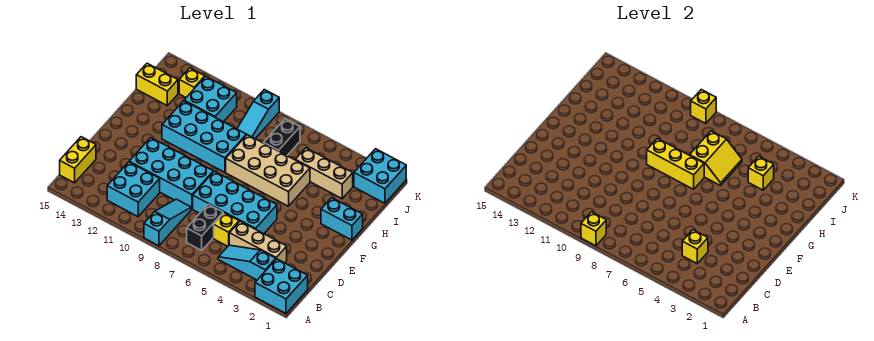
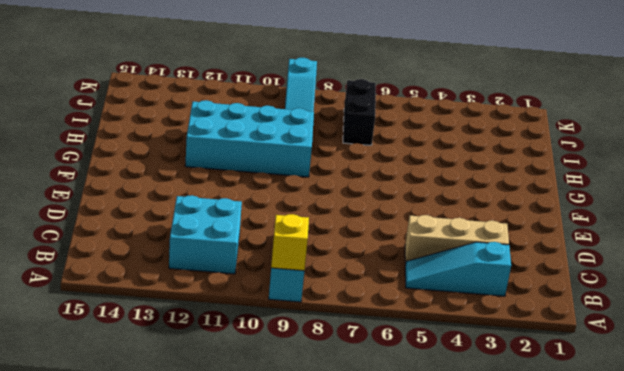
none -> cyan brick A1:B2 level 1
none -> black brick B7:C7 level 1
none -> yellow brick B15:C15 level 1

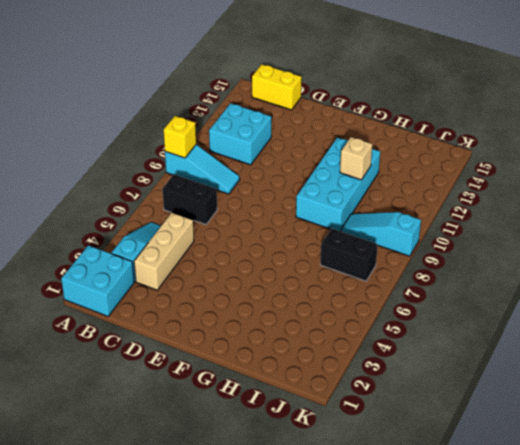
tan brick H11 level 2 -> none
none -> yellow brick C6 level 1
none -> cyan brick D5:E8 level 1
none -> cyan brick D9:E12 level 1

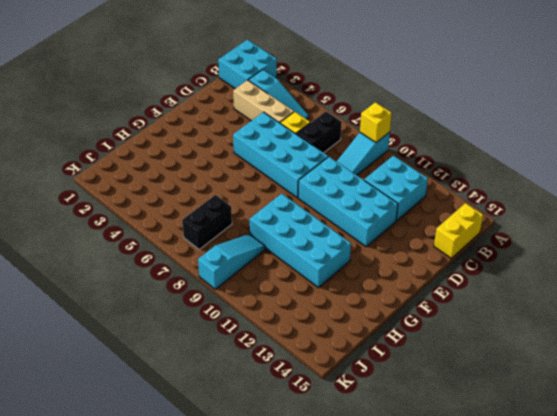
none -> cyan brick G1:G2 level 1
none -> tan brick G5:H8 level 1
none -> tan brick I3:I5 level 1

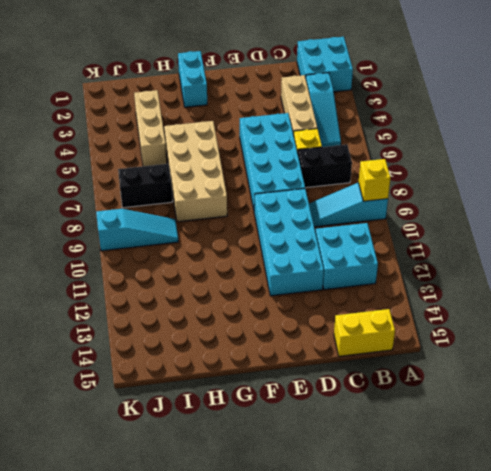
none -> cyan brick G9:H12 level 1
none -> cyan brick I11:J12 level 1
none -> yellow brick I14:I15 level 1

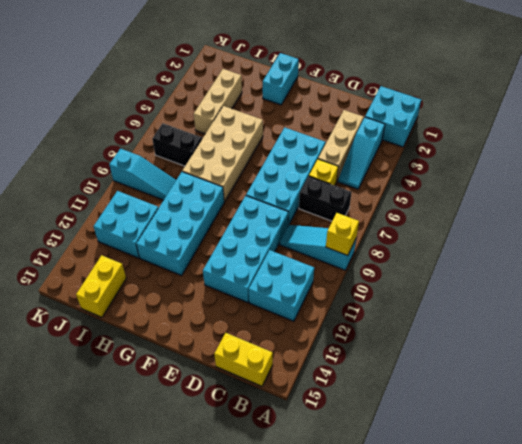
none -> cyan brick J1:K2 level 1
none -> yellow brick J13 level 1
none -> yellow brick C4 level 2

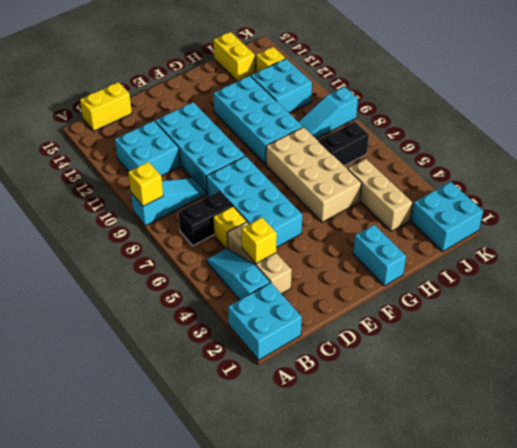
none -> yellow brick G7:G9 level 2
none -> yellow slope H6:I7 level 2 top 7
none -> yellow brick I4 level 2

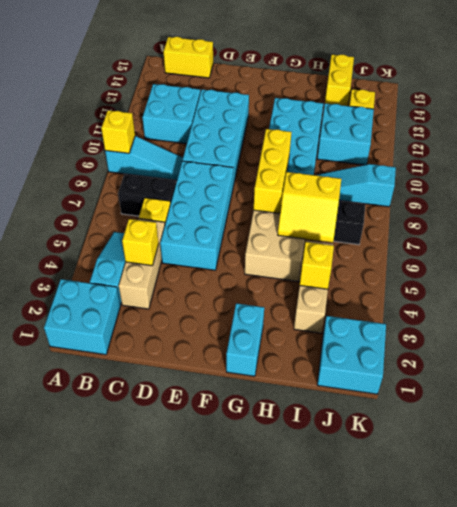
none -> yellow brick K9 level 2

